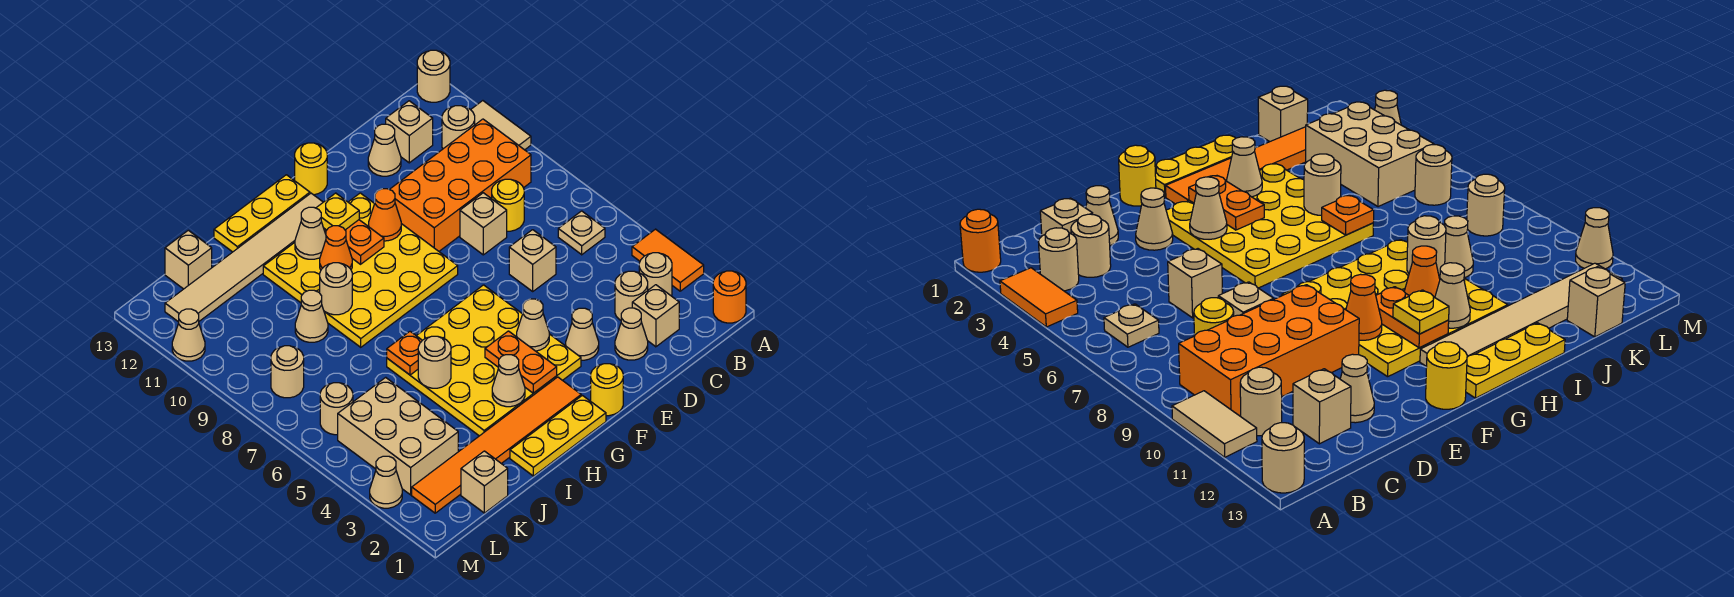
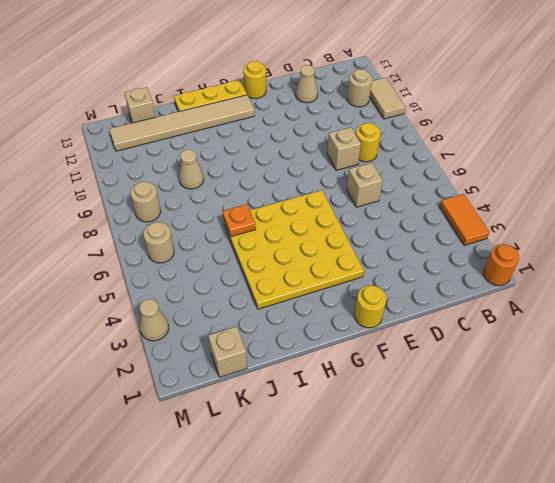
none -> tan round brick A13 level 1
none -> tan round brick B3 level 1
none -> tan plate B6 level 1
none -> orange brick B9:E10 level 1

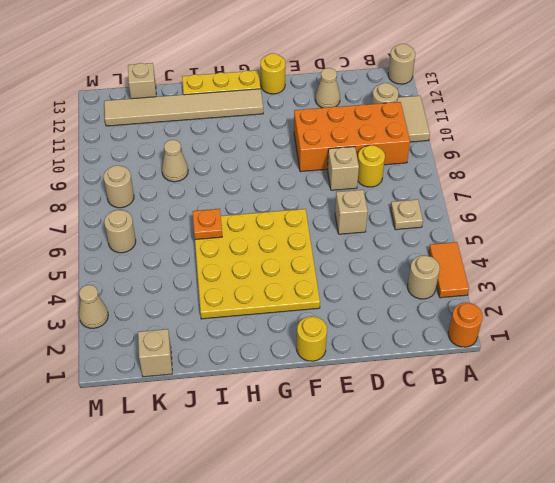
none -> tan brick C2 level 1
none -> tan round brick C3 level 1
none -> tan brick C12 level 1
none -> tan cone D2 level 1

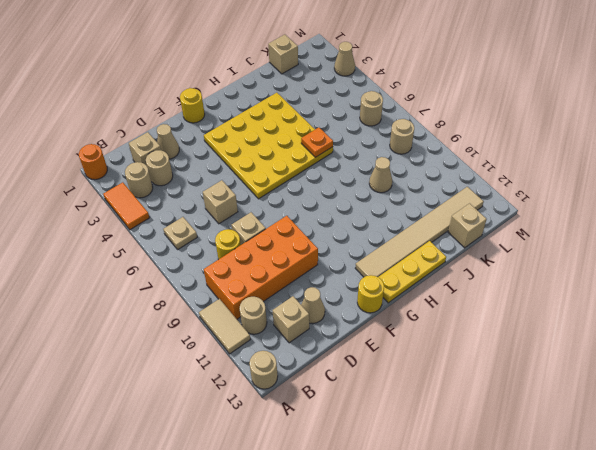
none -> tan cone E3 level 1
none -> yellow plate F8:I11 level 1
none -> yellow plate G1:I1 level 1
none -> orange tile G2:L2 level 1

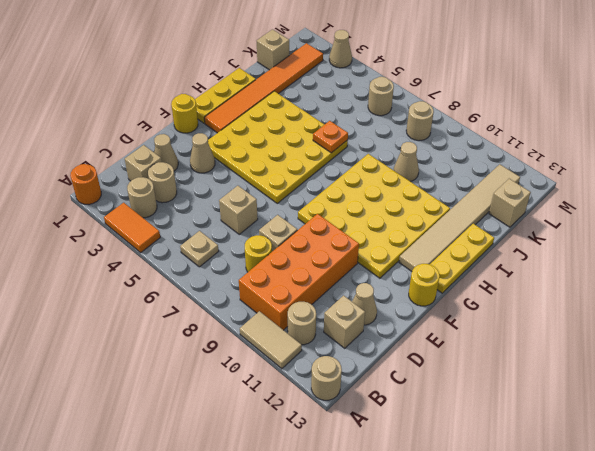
none -> tan brick K3:L5 level 1
none -> tan cone M11 level 1
none -> tan cone F4 level 2
none -> orange cone F10 level 2

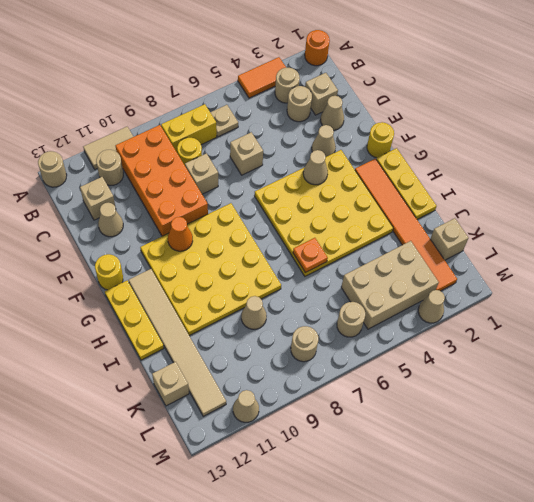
yellow brick B7:B8 level 1 -> none
none -> orange plate G3:G4 level 2
none -> orange plate G10:G11 level 2
none -> tan cone H3 level 2
none -> orange cone H10 level 2

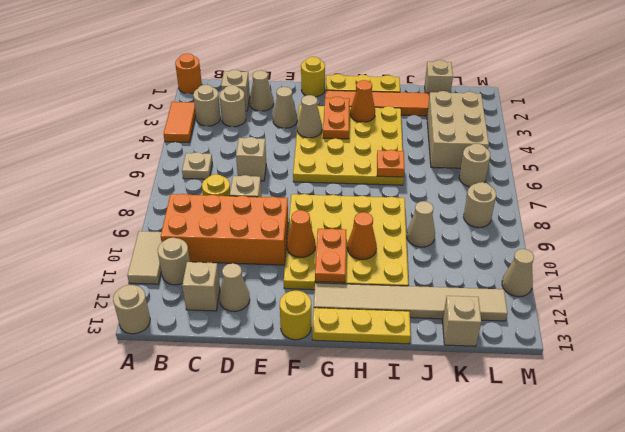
orange cone H3 level 2 -> tan cone H3 level 2
none -> tan cone M3 level 1
none -> tan cone H11 level 2
none -> tan round brick I5 level 2
none -> tan round brick I9 level 2

